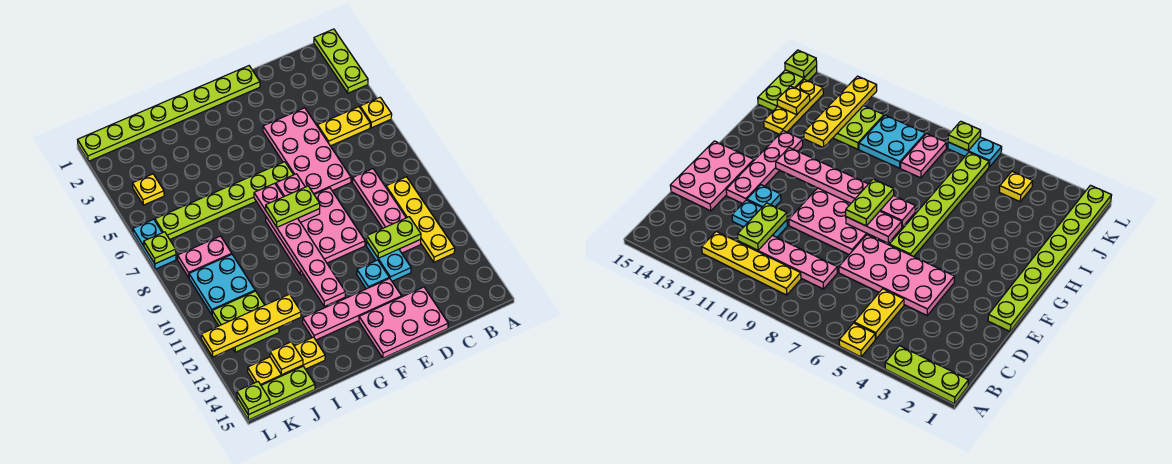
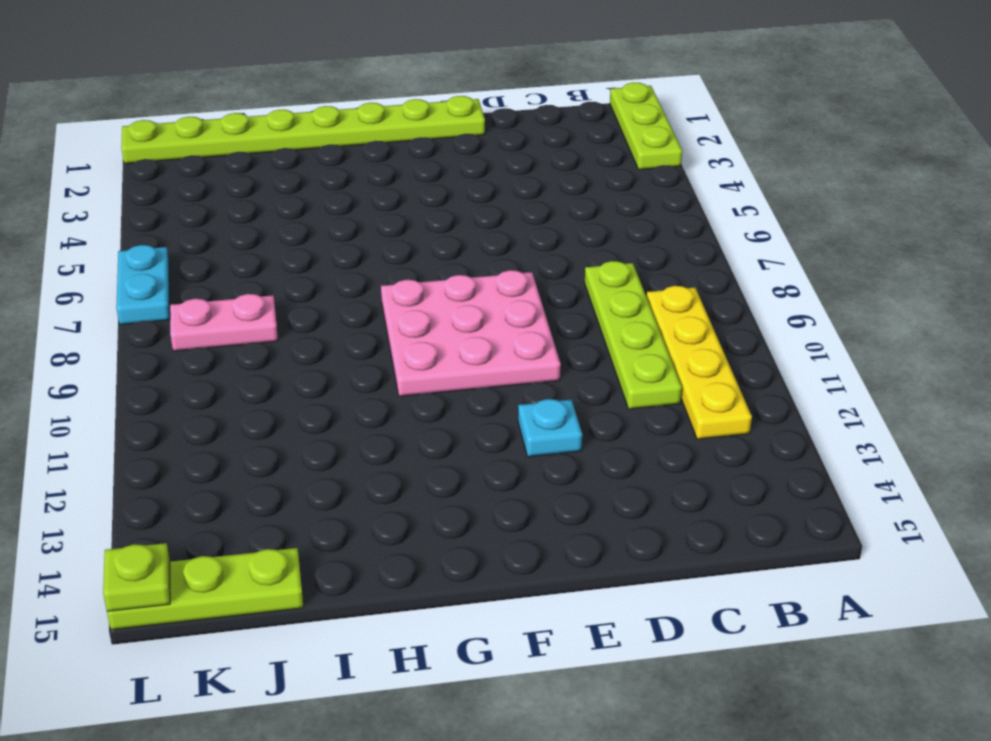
lime plate C8:C11 level 1 -> pink plate C8:C11 level 1
none -> yellow plate A5 level 1
none -> yellow plate B5:C5 level 1
none -> pink plate D4:E7 level 1

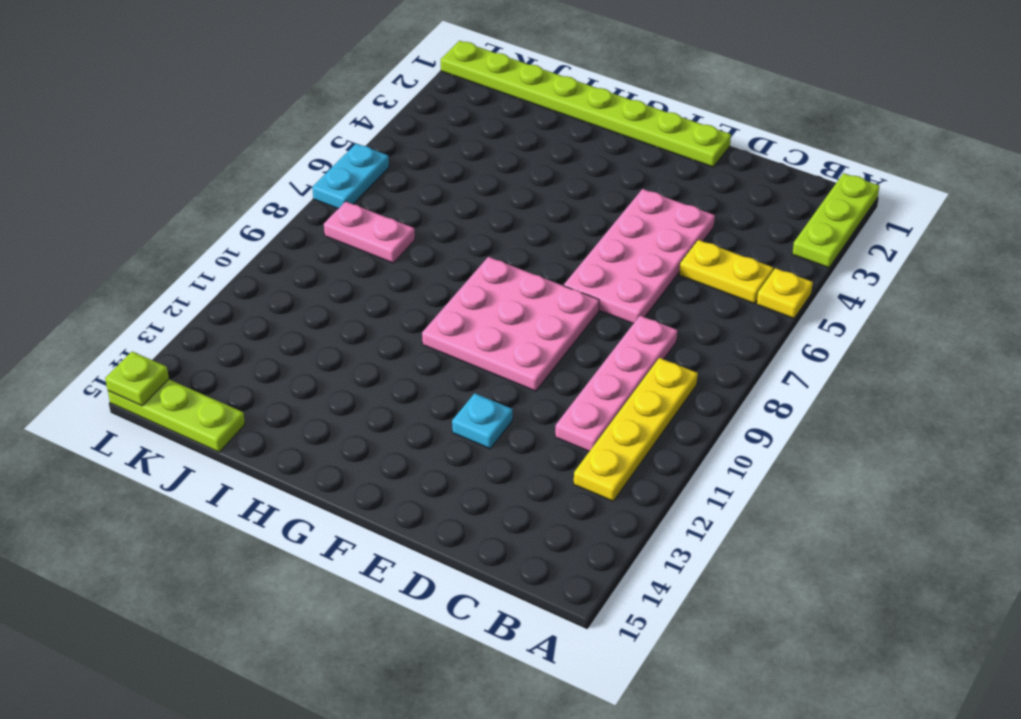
none -> cyan plate D11:D12 level 1
none -> pink plate D14:F15 level 1
none -> pink plate E13:H13 level 1

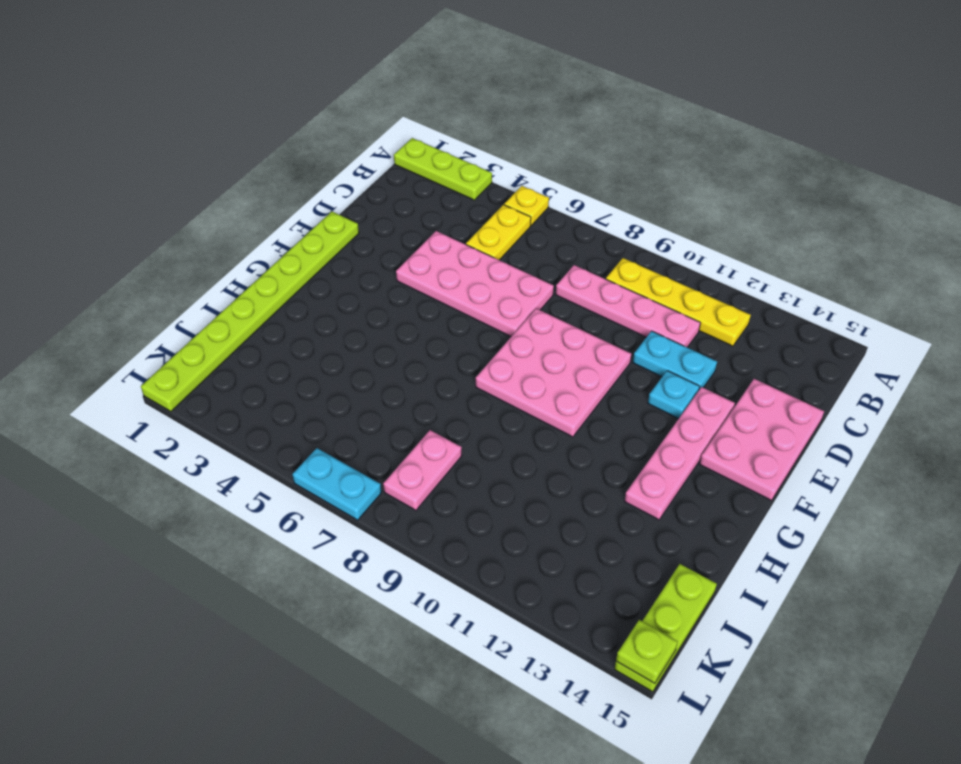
none -> lime plate F6:K6 level 1
none -> yellow plate I14:K14 level 1
none -> cyan plate J9:K10 level 1

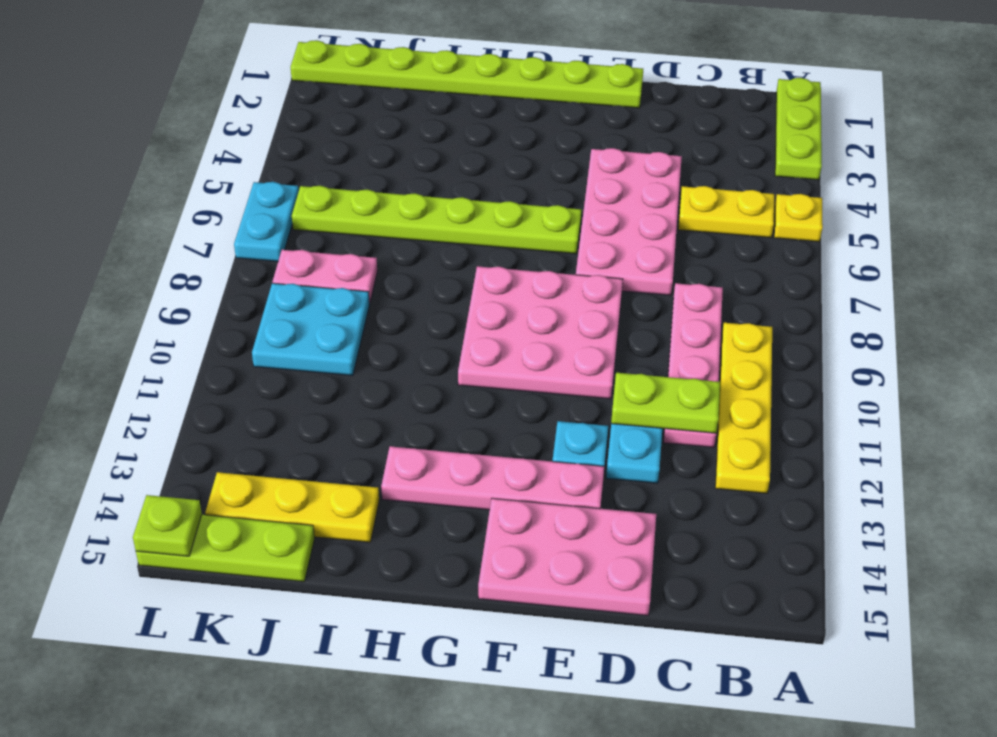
none -> lime plate J11:K12 level 1
none -> yellow plate K4 level 1
none -> pink plate F7:F8 level 2

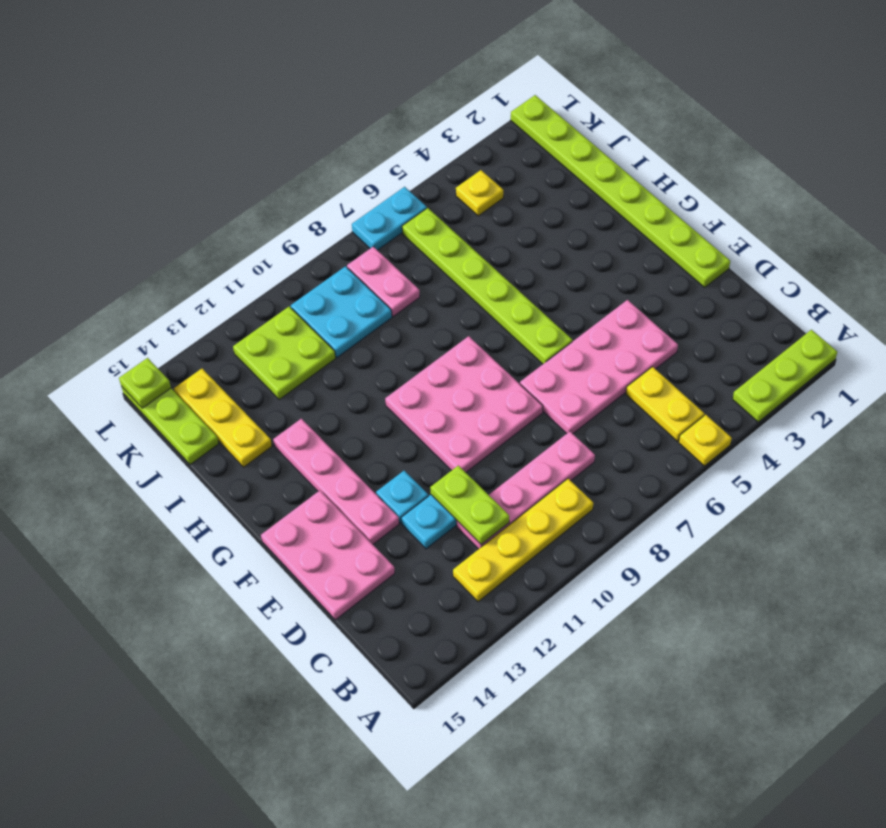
none -> pink plate F7:F8 level 2
none -> pink plate G7:G12 level 2
none -> yellow plate I12:L12 level 2

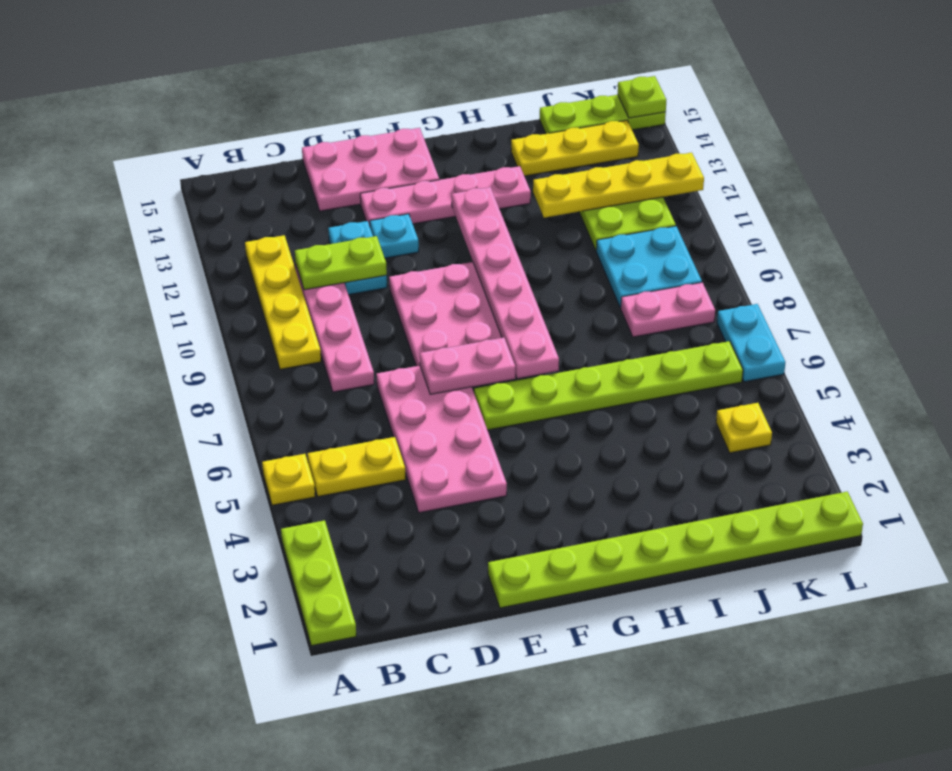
pink plate E7:F7 level 2 -> pink plate F7:F8 level 2
none -> yellow plate J14 level 2
none -> lime plate L7 level 2
none -> lime plate F8:G8 level 3

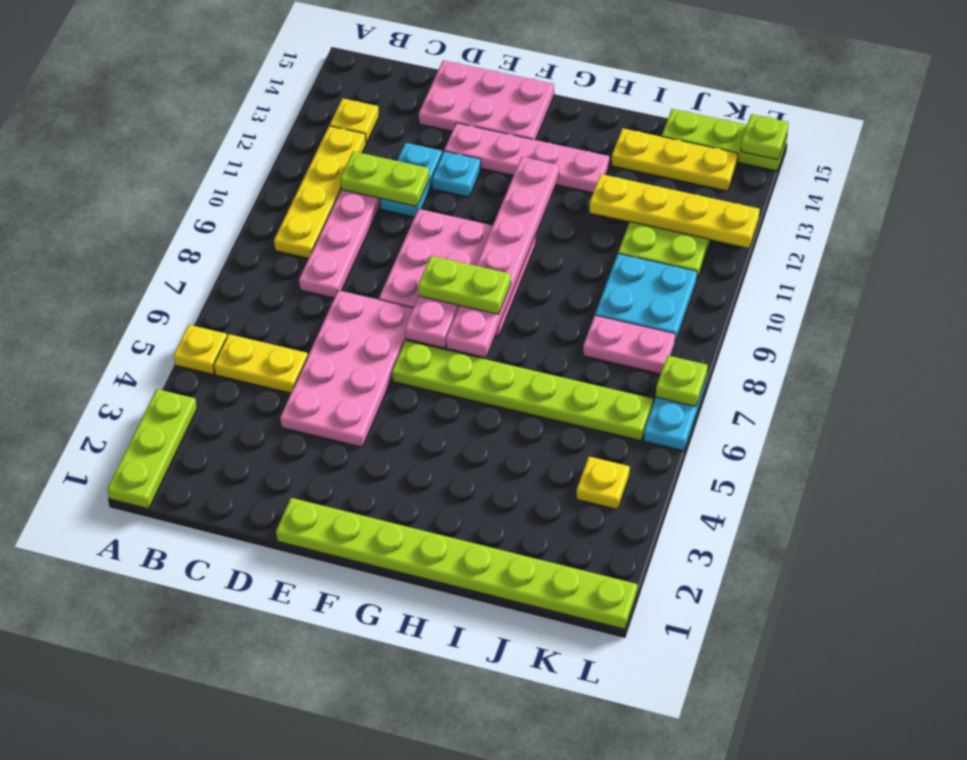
yellow plate B13 level 1 -> yellow plate J14 level 2

